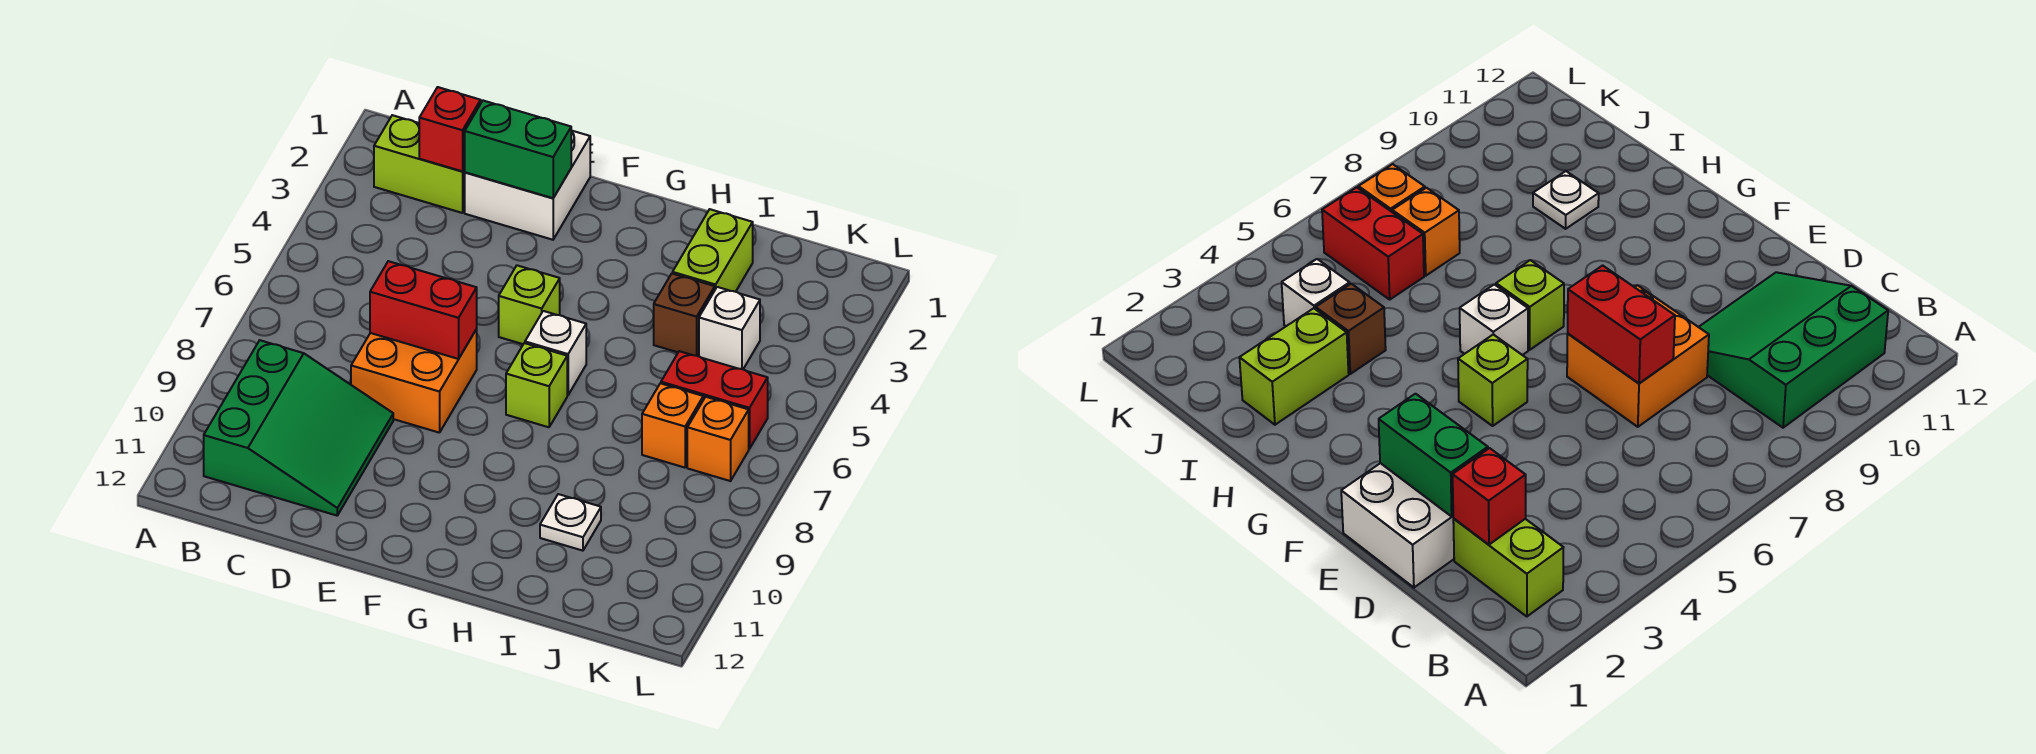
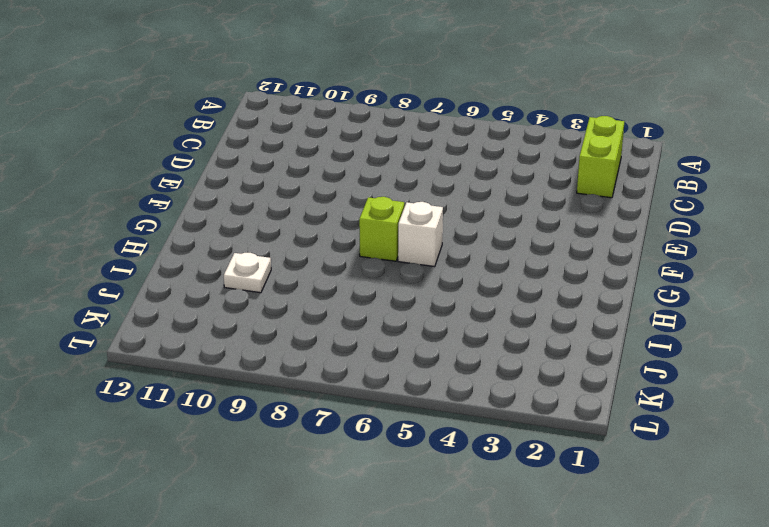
none -> green slope B9:D11 level 1 top B
none -> white brick D1:E2 level 1
none -> orange brick D7:E8 level 1

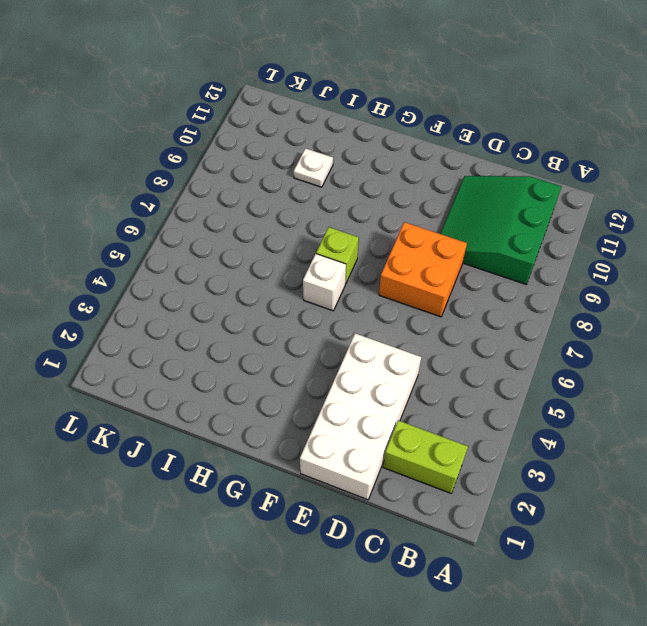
white brick D1:E4 level 1 -> white brick D1:E2 level 1
none -> lime brick F5 level 1
none -> lime brick I2:I3 level 1
none -> brown brick I4 level 1

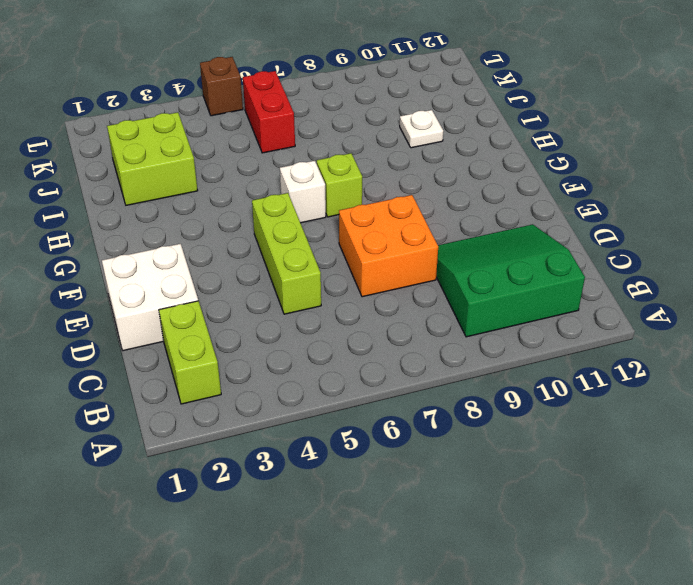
lime brick D5:F5 level 1 -> lime brick F5 level 1
lime brick I2:J3 level 1 -> lime brick I2:I3 level 1
brown brick L5 level 1 -> brown brick I4 level 1
none -> white brick J4 level 1
none -> orange brick J7 level 1
none -> orange brick K7 level 1

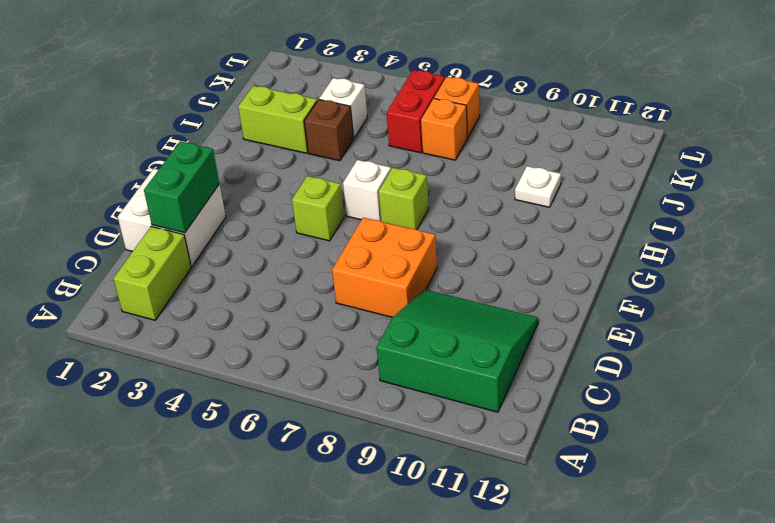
none -> red brick C2 level 2
none -> red brick D7:E7 level 2

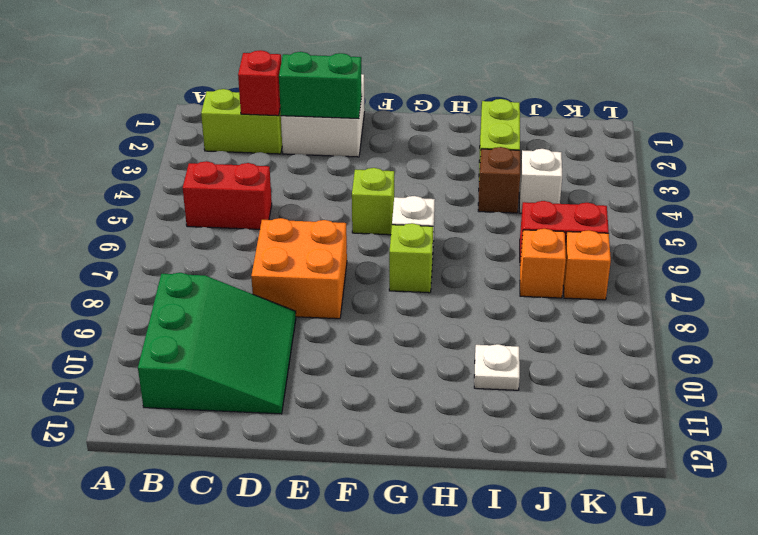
red brick B5:C5 level 1 -> red brick D7:E7 level 2

